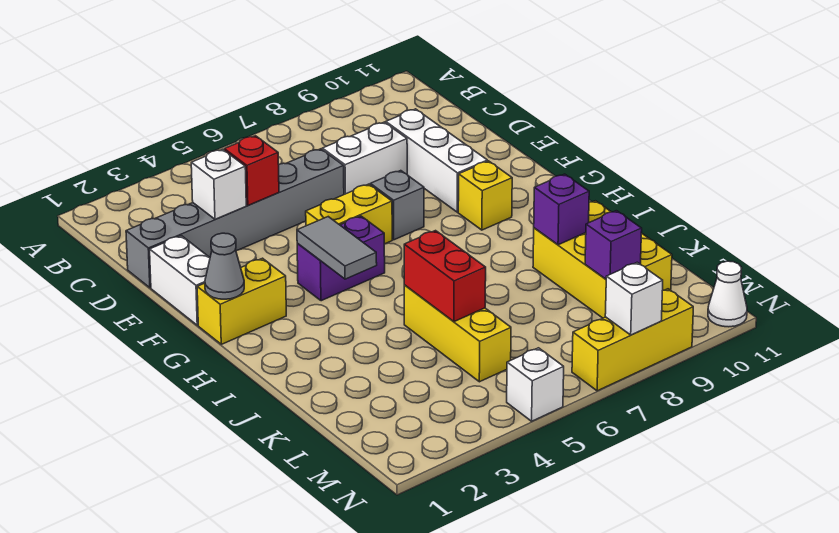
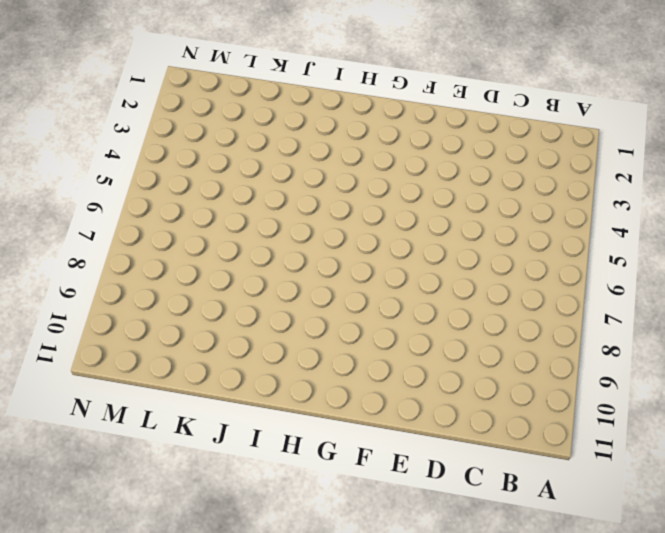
none -> grey brick D1:D6 level 1
none -> white brick D7:D8 level 1
none -> white brick D9:F9 level 1

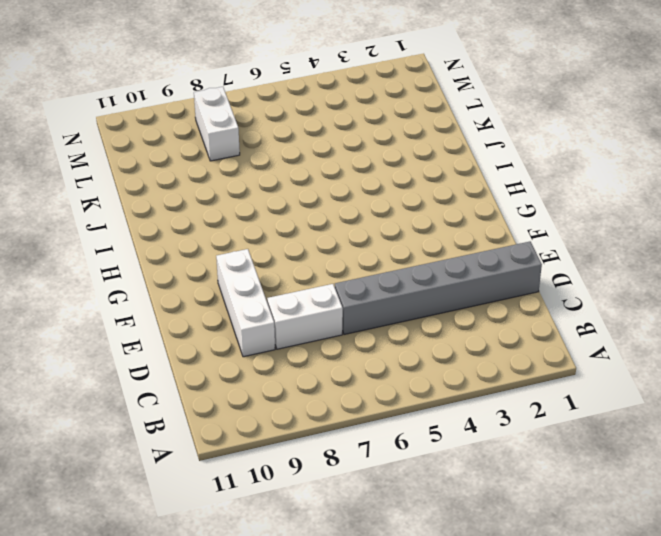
white brick L8:M8 level 1 -> white brick E1:F1 level 1
none -> yellow brick F5:F6 level 1
none -> grey brick F7 level 1
none -> yellow brick G1:G2 level 1

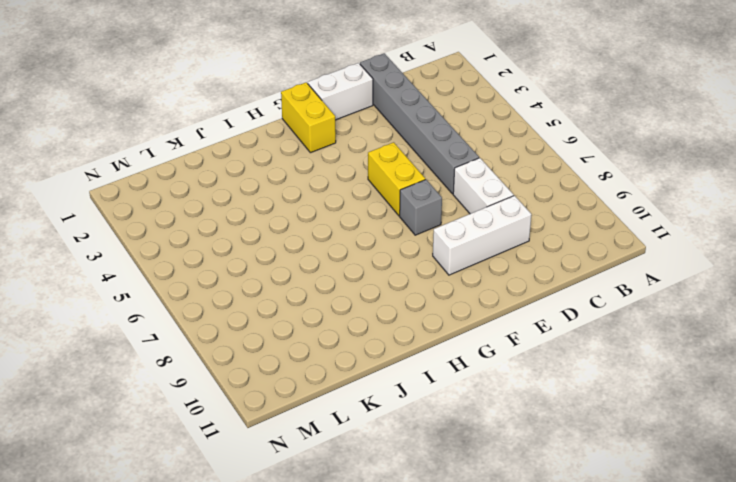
none -> purple brick G4:G5 level 1
none -> yellow brick G9 level 1
none -> yellow brick J5:L5 level 1

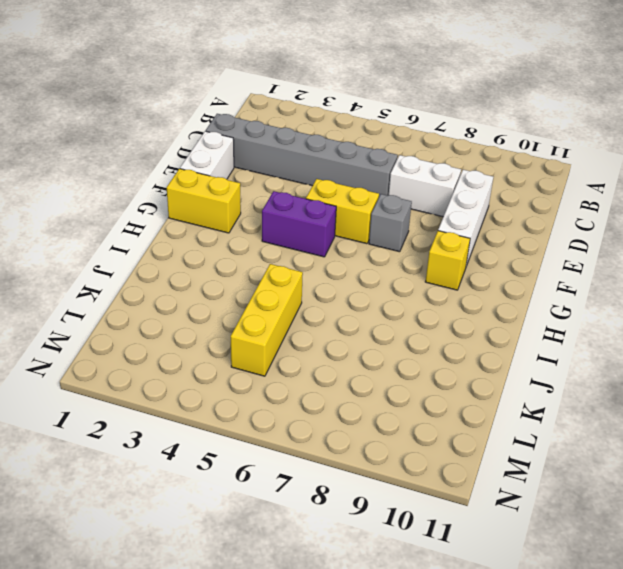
none -> yellow brick J9:L10 level 1
none -> white brick N5 level 1
none -> yellow brick N7:N9 level 1

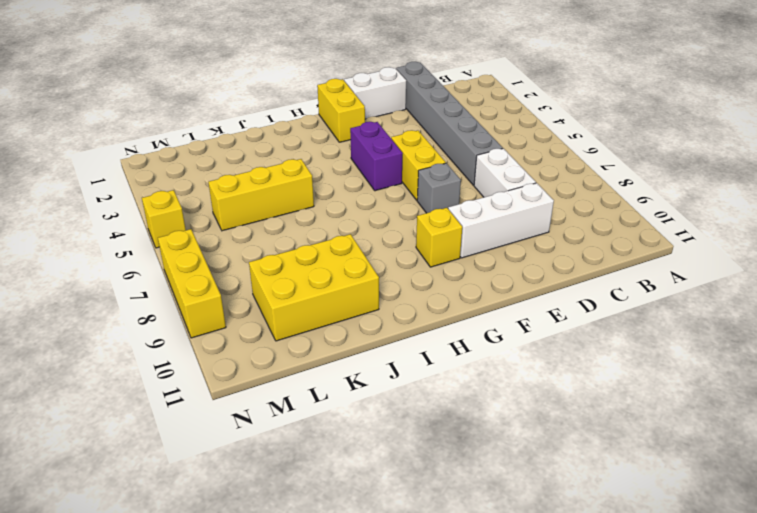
yellow brick N5 level 1 -> white brick N5 level 1
none -> white cone N11 level 1
none -> white brick D3 level 2
none -> red brick D4 level 2

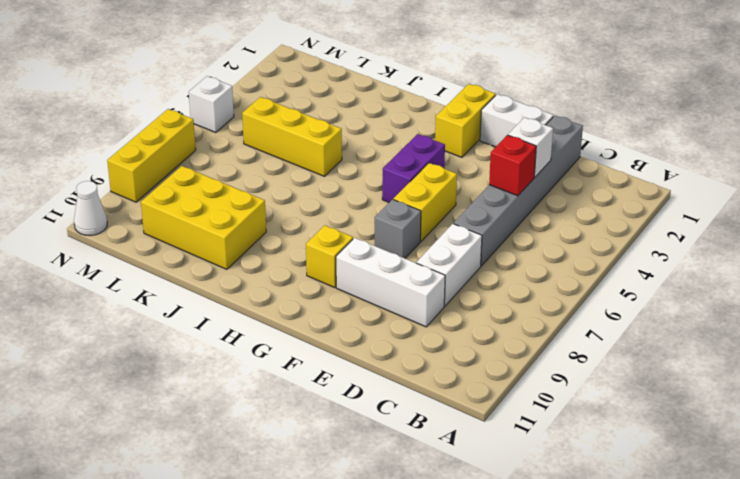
none -> grey cone G1 level 2
none -> grey tile G4:H4 level 2
none -> red brick J5:K5 level 2

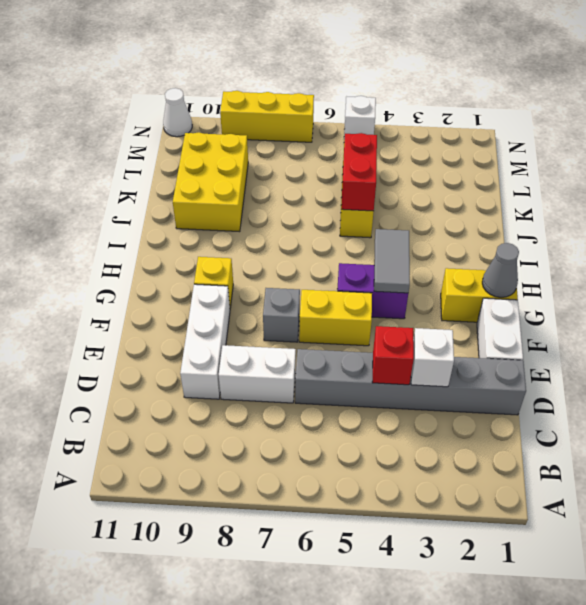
none -> purple brick J9 level 2
none -> purple brick L9 level 2
none -> white brick N8 level 2

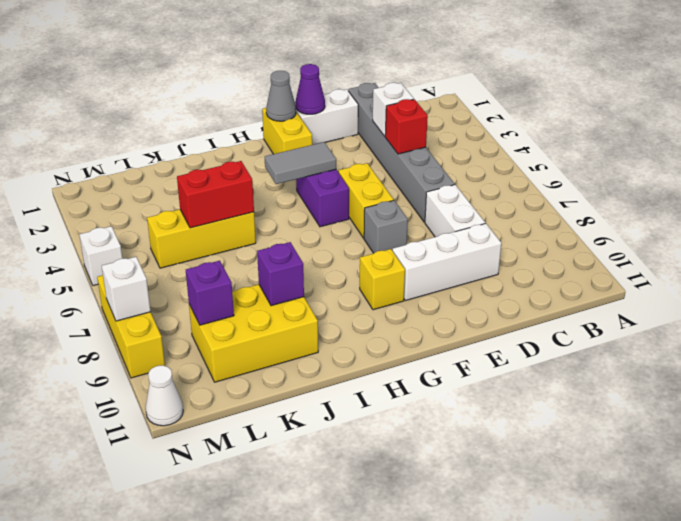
purple cone F1 level 2 -> none

